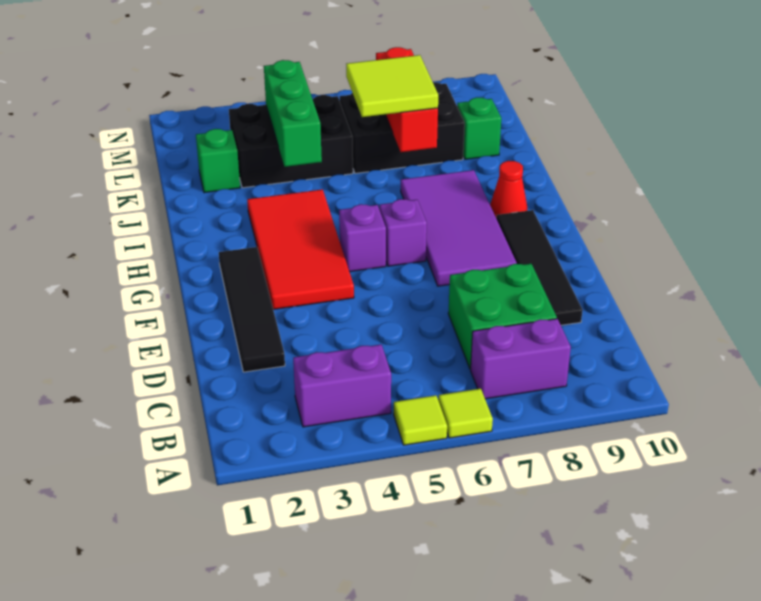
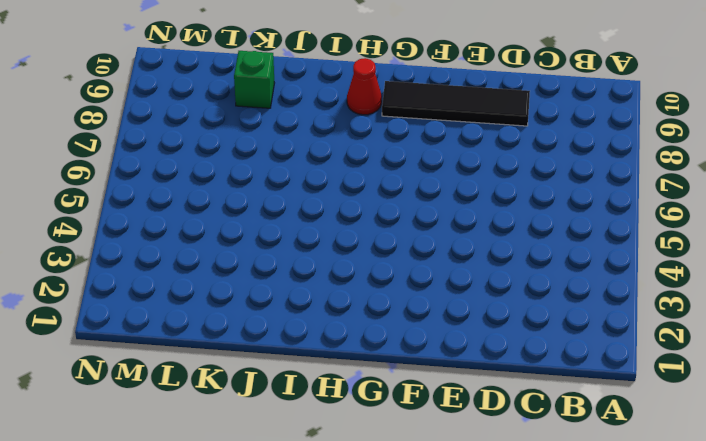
none -> lime tile A5 level 1
none -> lime tile A6 level 1
none -> purple brick B3:B4 level 1

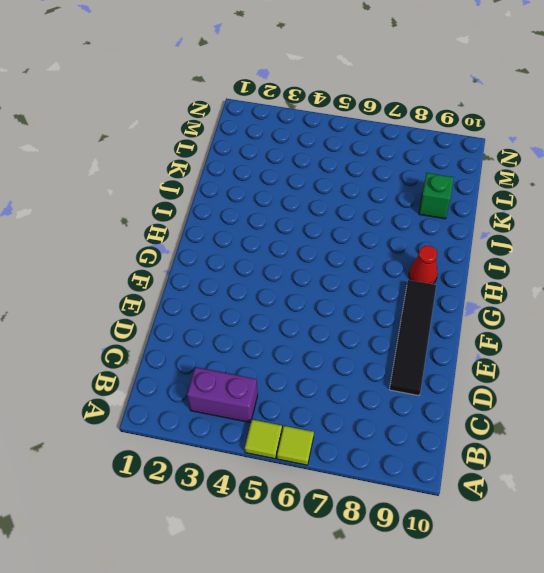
none -> purple brick B7:B8 level 1
none -> green brick C7:D8 level 1
none -> black tile D2:G2 level 1

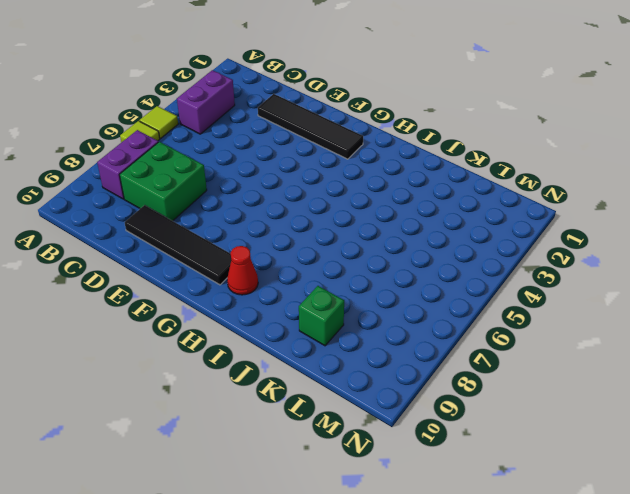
none -> red tile F3:I4 level 1
none -> purple tile F7:I8 level 1
none -> purple brick G5 level 1

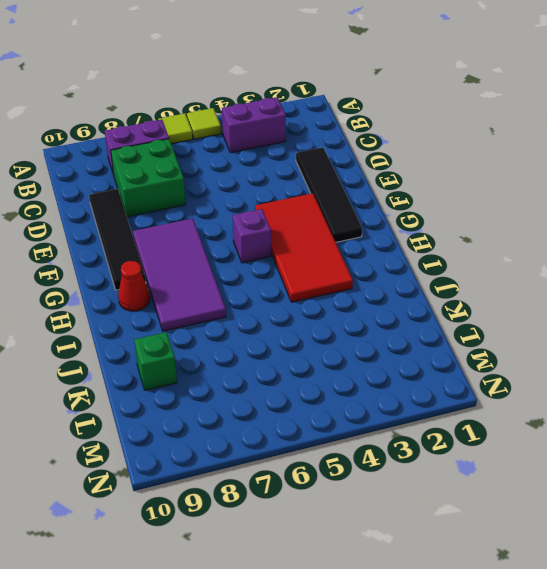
none -> purple brick G6 level 1
none -> green brick K2 level 1
none -> black brick K3:L5 level 1

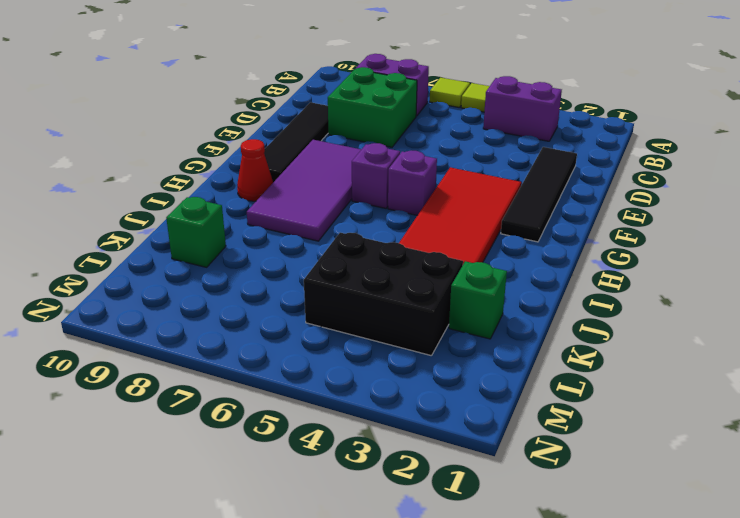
none -> black brick K6:L8 level 1
none -> green brick J4:L4 level 2
none -> red brick J7:L7 level 2

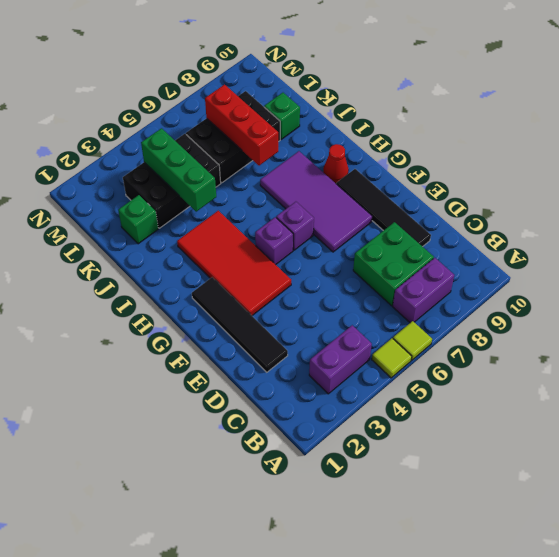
none -> lime tile J6:K7 level 3

